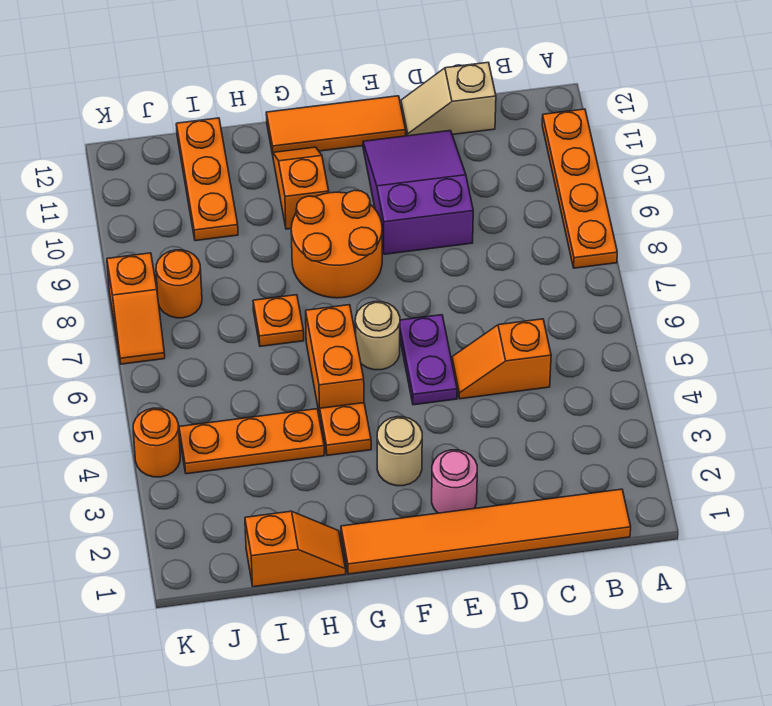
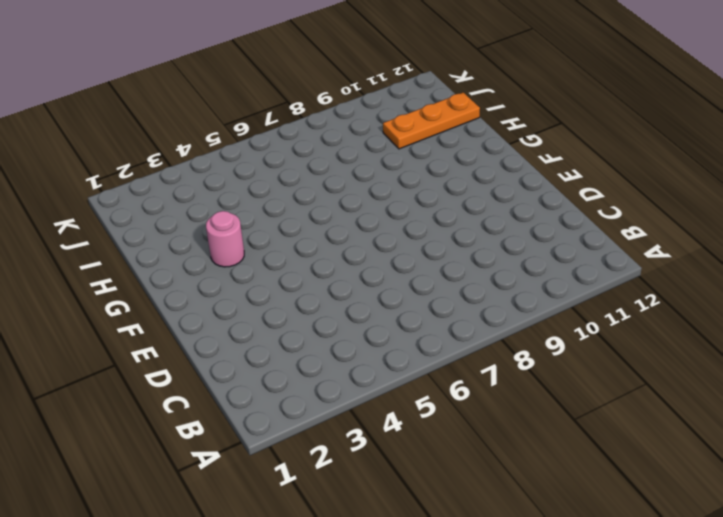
pink round brick G3 level 1 -> pink round brick E2 level 1
none -> orange plate A8:A11 level 1
none -> orange tile B1:G1 level 1
none -> orange slope C5:D5 level 1 top C

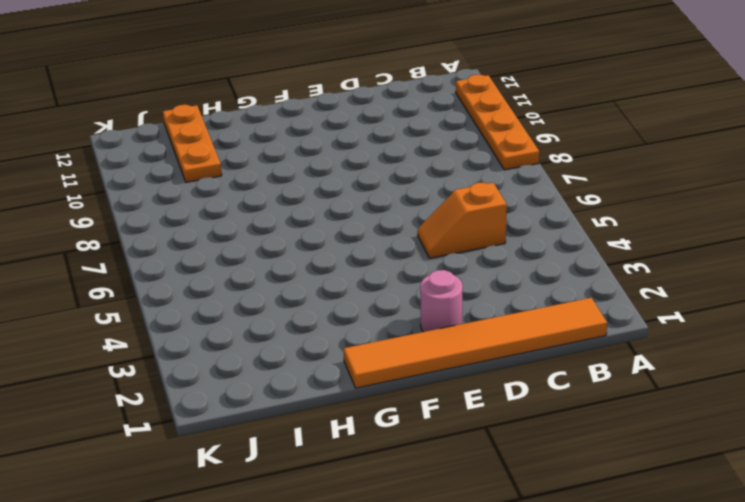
none -> tan slope C12:D12 level 1 top C
none -> purple slope D9:E11 level 1 top 9
none -> purple plate E5:E6 level 1

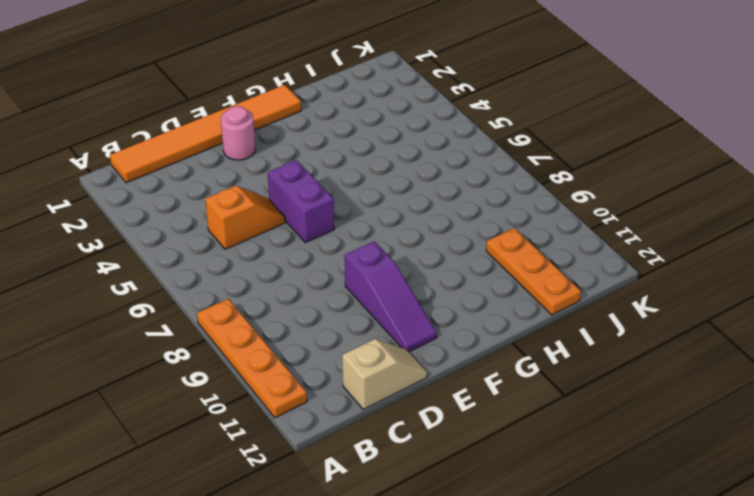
purple brick E5:E6 level 1 -> purple plate E5:E6 level 1
purple slope E9:E11 level 1 top 9 -> purple slope D9:E11 level 1 top 9
none -> orange tile E12:G12 level 1
none -> tan round brick F3 level 1
none -> tan round brick F6 level 1

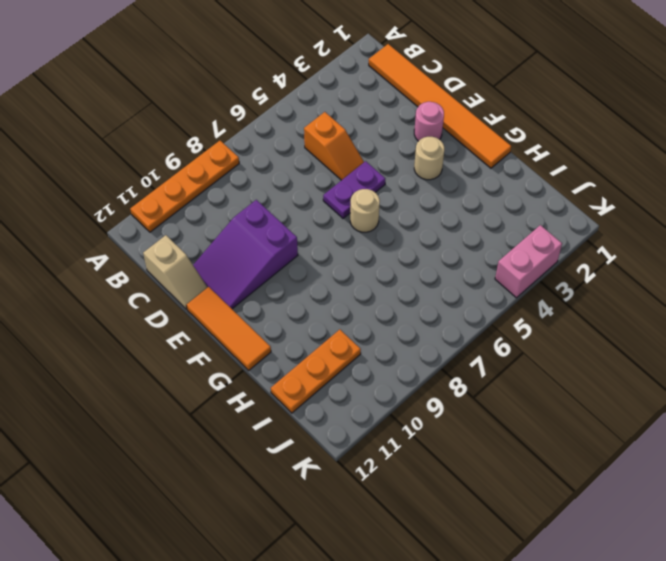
pink brick K3:K4 level 1 -> orange round brick K4 level 1
none -> orange round brick F8:G9 level 1
none -> orange plate G4 level 1
none -> orange brick G5:G6 level 1

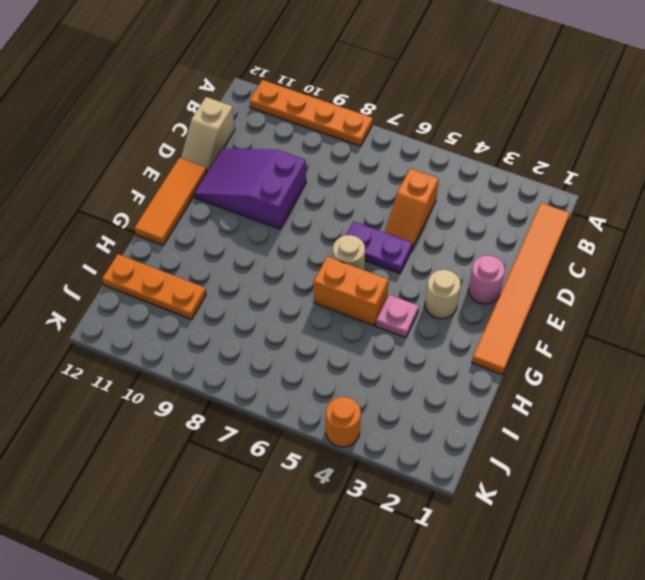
pink plate G4 level 1 -> orange plate G4 level 1
none -> orange round brick F8:G9 level 1
none -> orange slope G10:G11 level 1 top 10
none -> orange slope H1:I1 level 1 top I

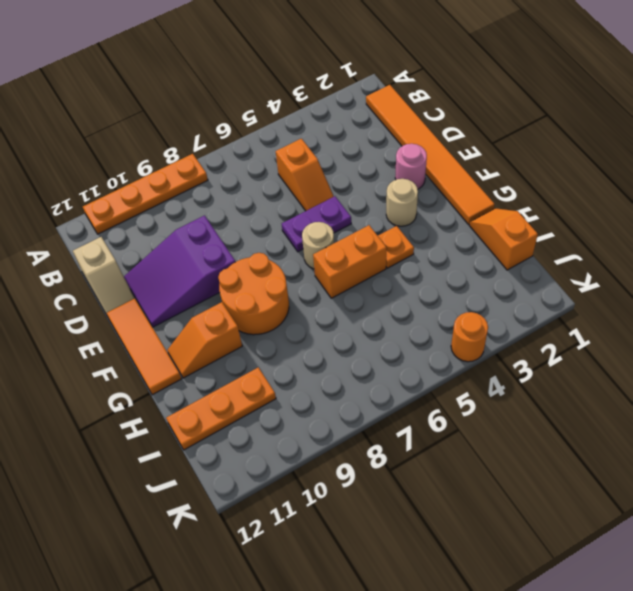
none -> orange plate H4:J4 level 1
none -> orange plate H7 level 1
none -> orange round brick J8 level 1

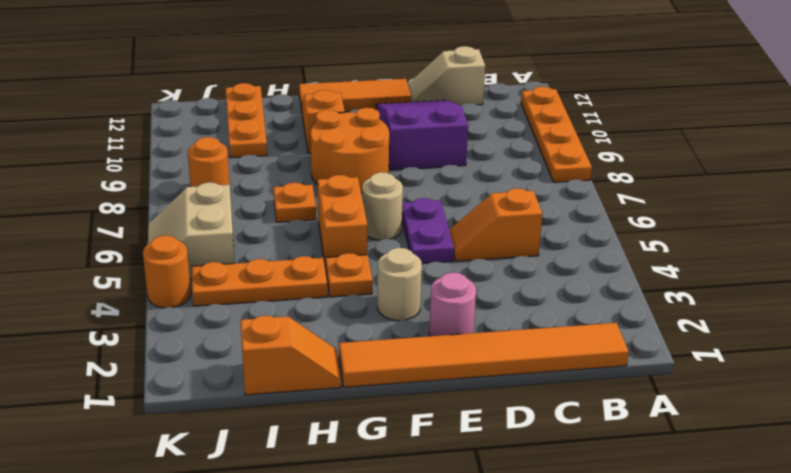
tan slope J5:K6 level 1 top J -> none
none -> orange slope K7:K8 level 1 top 8

